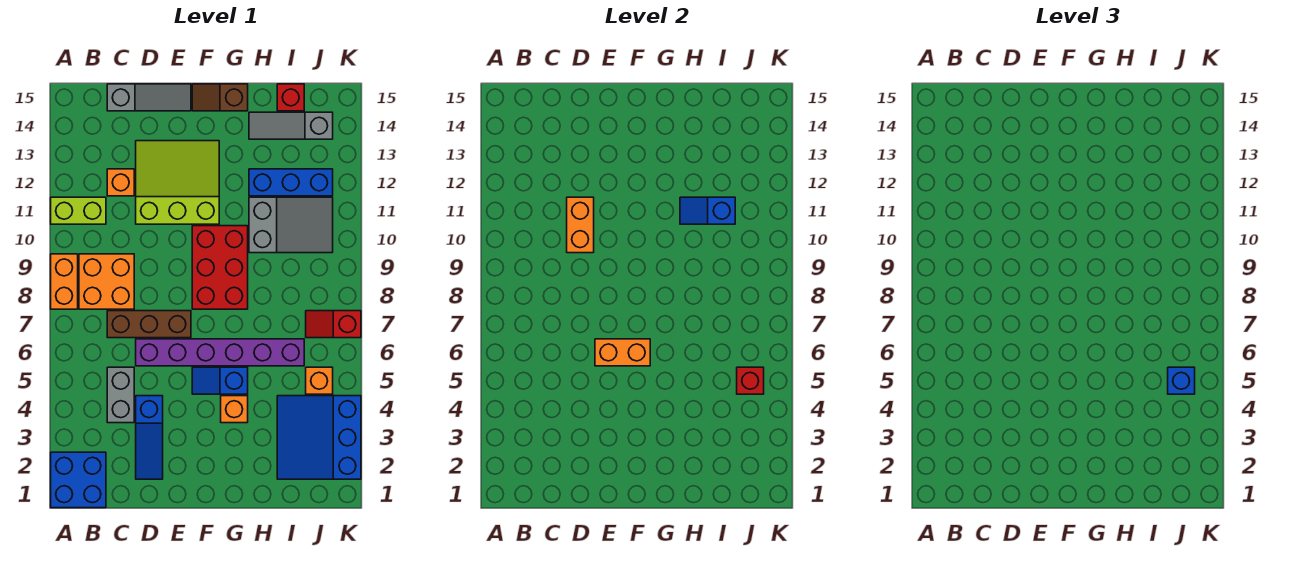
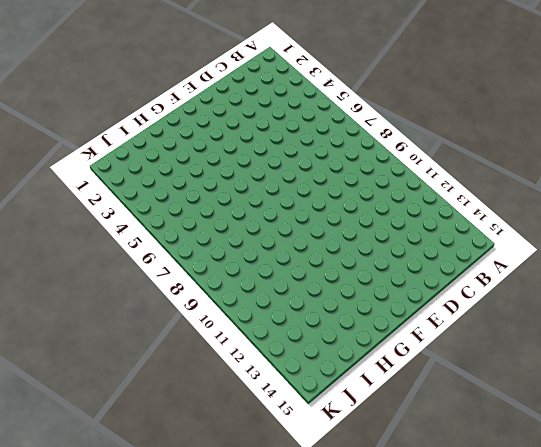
none -> blue brick A1:B2 level 1
none -> orange brick A8:A9 level 1
none -> lime brick A11:B11 level 1

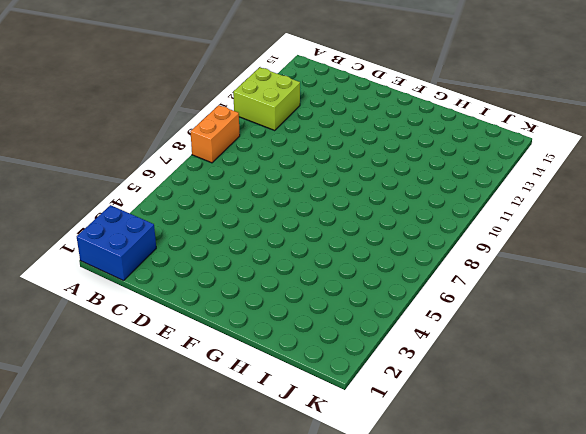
lime brick A11:B12 level 1 -> lime brick A11:B11 level 1
none -> orange brick B8:C9 level 1
none -> grey brick C4:C5 level 1
none -> brown brick C7:E7 level 1

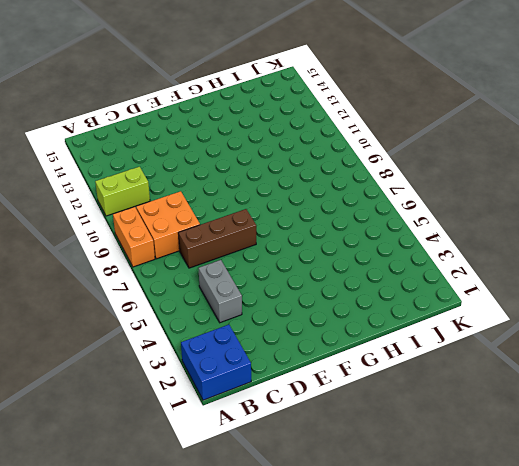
none -> orange brick C12 level 1
none -> grey slope C15:E15 level 1 top C
none -> blue slope D2:D4 level 1 top 4

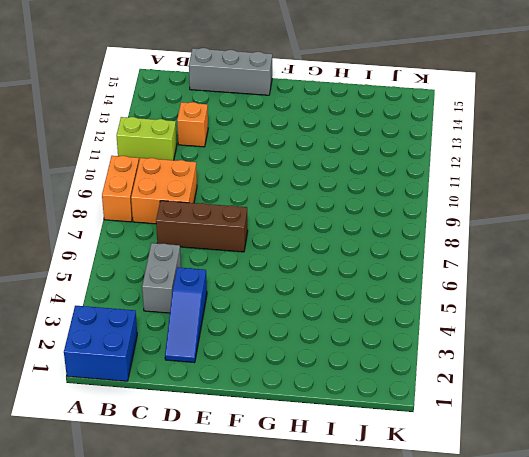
grey brick C15:E15 level 1 -> grey slope C15:E15 level 1 top C
none -> purple brick D6:I6 level 1
none -> lime slope D11:F13 level 1 top 11
none -> blue slope F5:G5 level 1 top G

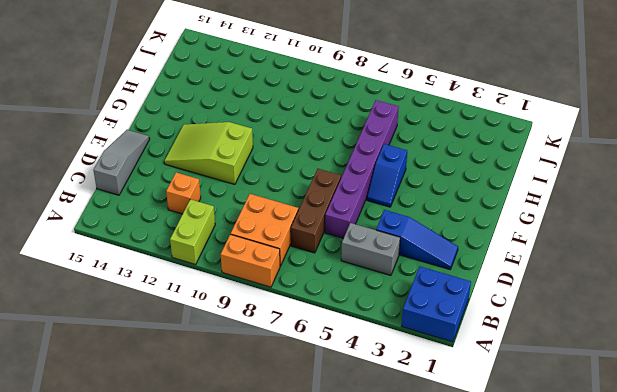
lime slope E11:F13 level 1 top 11 -> lime slope D11:F13 level 1 top 11
none -> red brick F8:G10 level 1
none -> brown slope F15:G15 level 1 top G
none -> orange brick G4 level 1

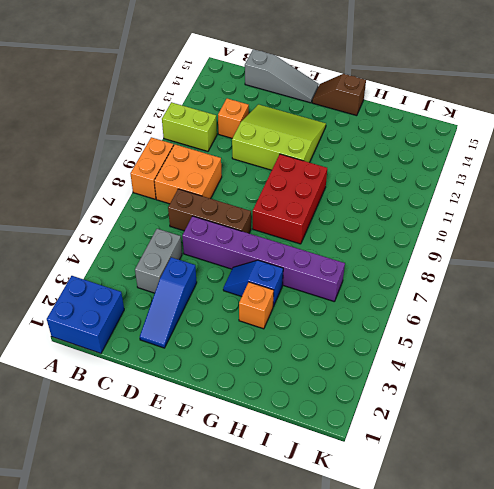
none -> grey slope H10:J11 level 1 top H
none -> blue brick H12:J12 level 1
none -> grey slope H14:J14 level 1 top J

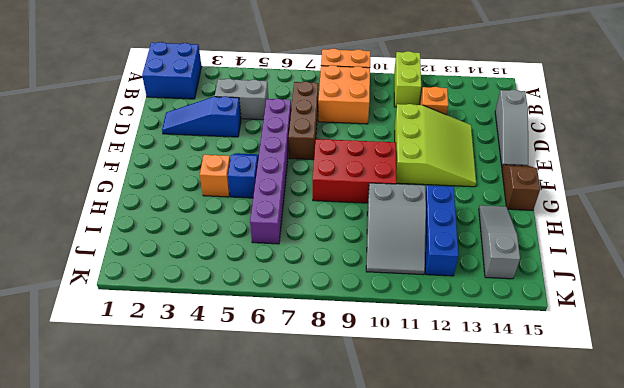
none -> blue slope I2:K4 level 1 top K
none -> red brick I15 level 1
none -> orange brick J5 level 1

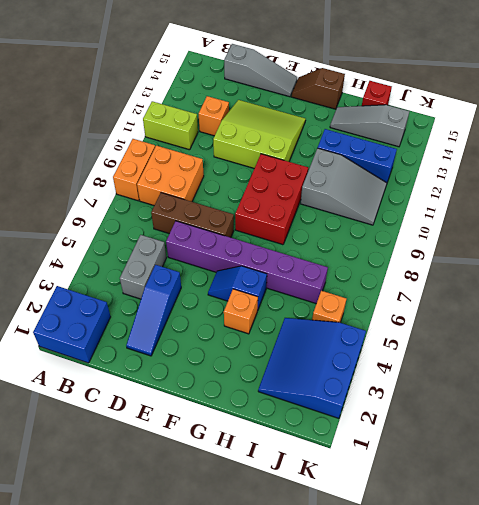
none -> red slope J7:K7 level 1 top K
none -> orange brick D10:D11 level 2
none -> orange brick E6:F6 level 2

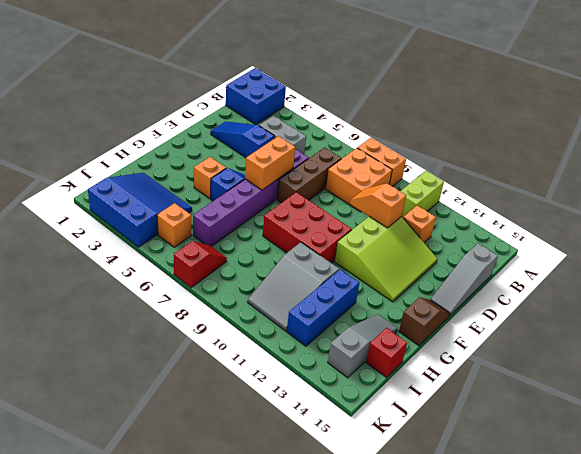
orange slope D10:D11 level 2 top 11 -> orange brick D10:D11 level 2
none -> blue slope H11:I11 level 2 top I
none -> red brick J5 level 2
none -> blue brick J5 level 3

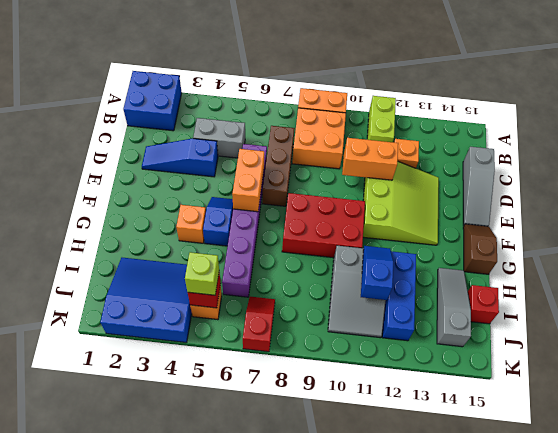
lime brick J5 level 3 -> blue brick J5 level 3

